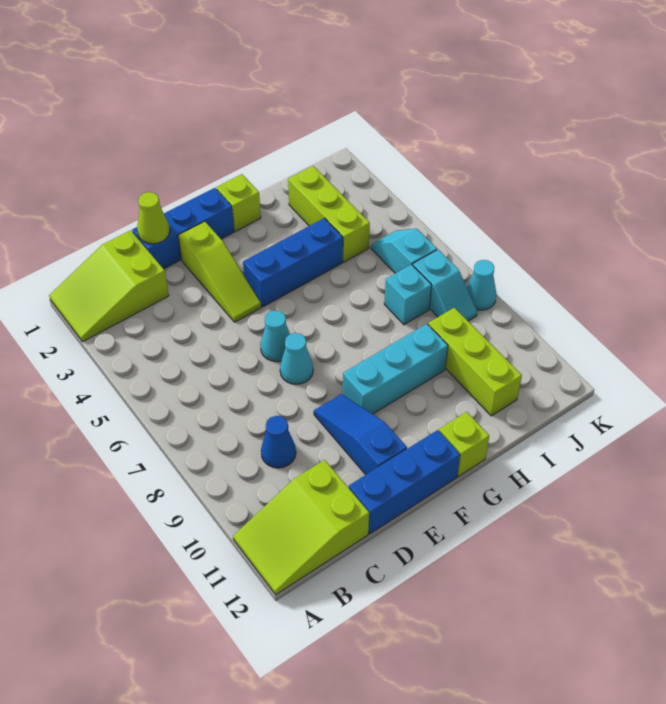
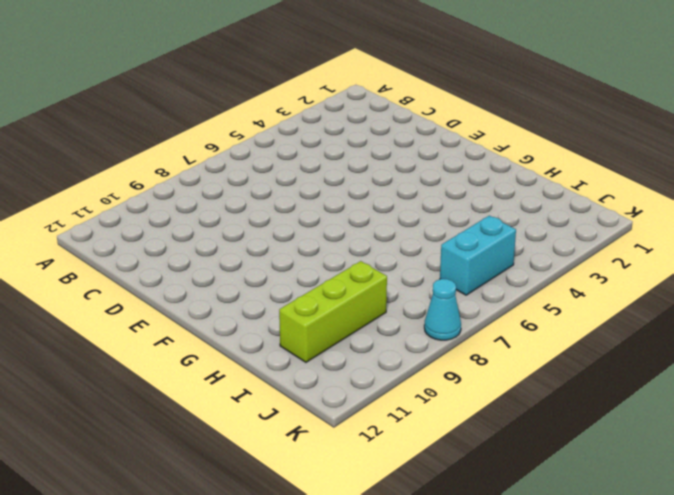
cyan brick J5:J6 level 1 -> cyan slope J5:J6 level 1 top 6
none -> lime slope A1:C2 level 1 top C
none -> lime slope A11:C12 level 1 top C
none -> blue cone C9 level 1

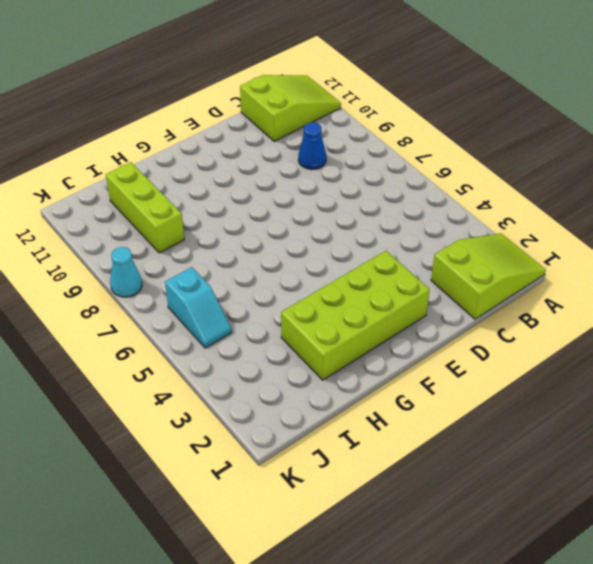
lime brick E2:H3 level 1 -> lime slope E2:E4 level 1 top 2
none -> blue brick D1:F1 level 1
none -> blue brick D12:F12 level 1
none -> cyan cone E6 level 1

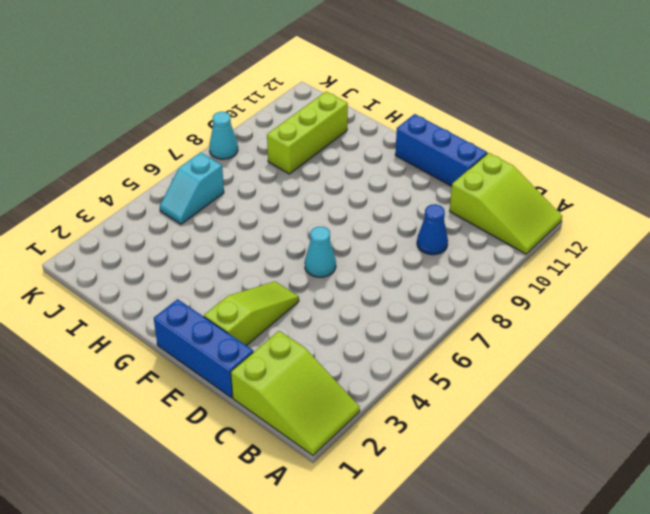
none -> cyan cone E7 level 1
none -> blue slope E9:E11 level 1 top 11
none -> blue brick F4:H4 level 1

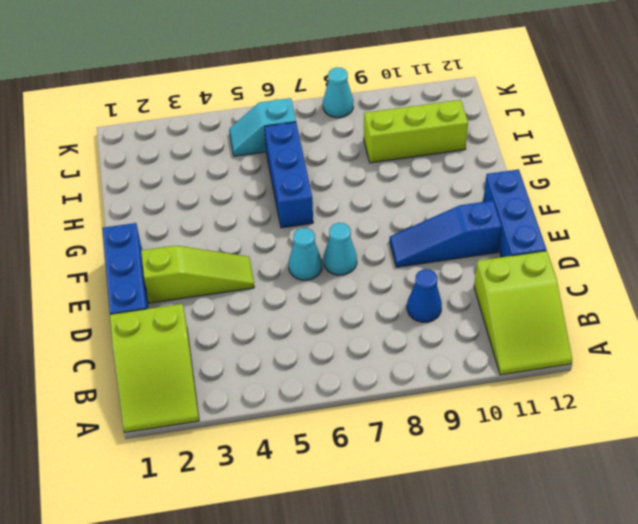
blue brick G6:I6 level 1 -> blue brick F4:H4 level 1
none -> cyan brick F9:H9 level 1
none -> lime brick G1 level 1
none -> lime brick G12 level 1

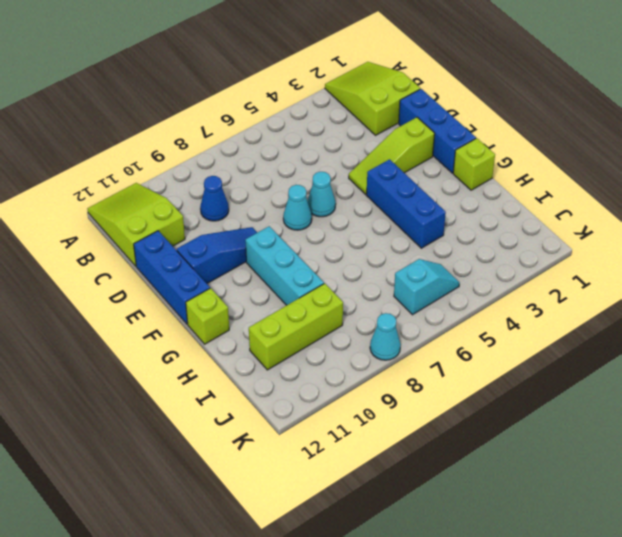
none -> lime brick I2:I4 level 1
none -> cyan brick I7 level 1
none -> cyan slope J7:J8 level 1 top 7

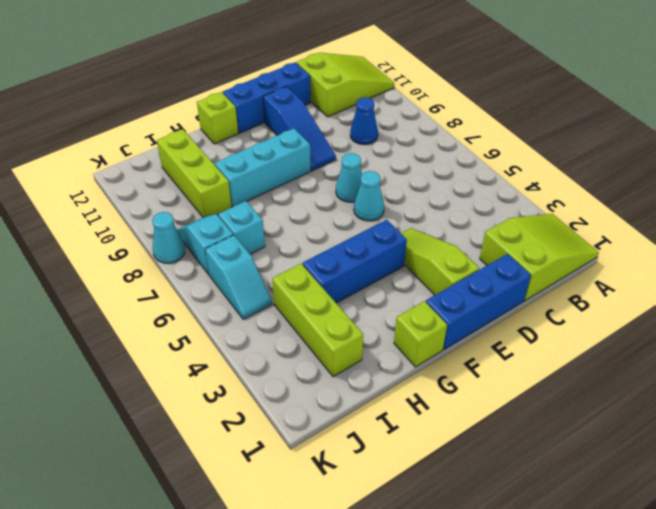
none -> lime cone D1 level 2

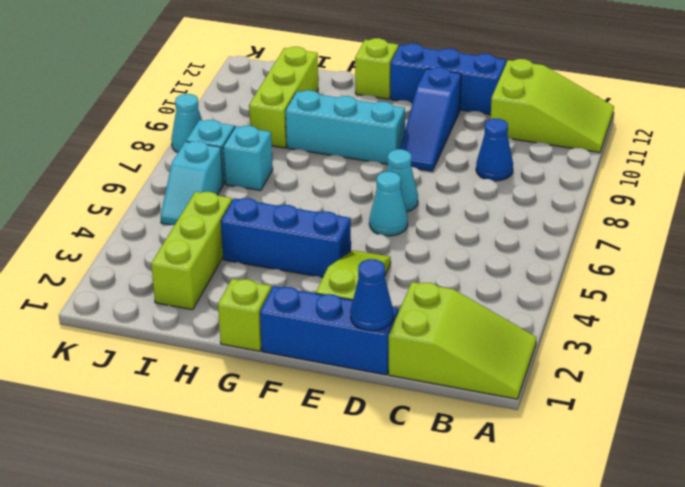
blue cone D1 level 2 -> lime cone D1 level 2

